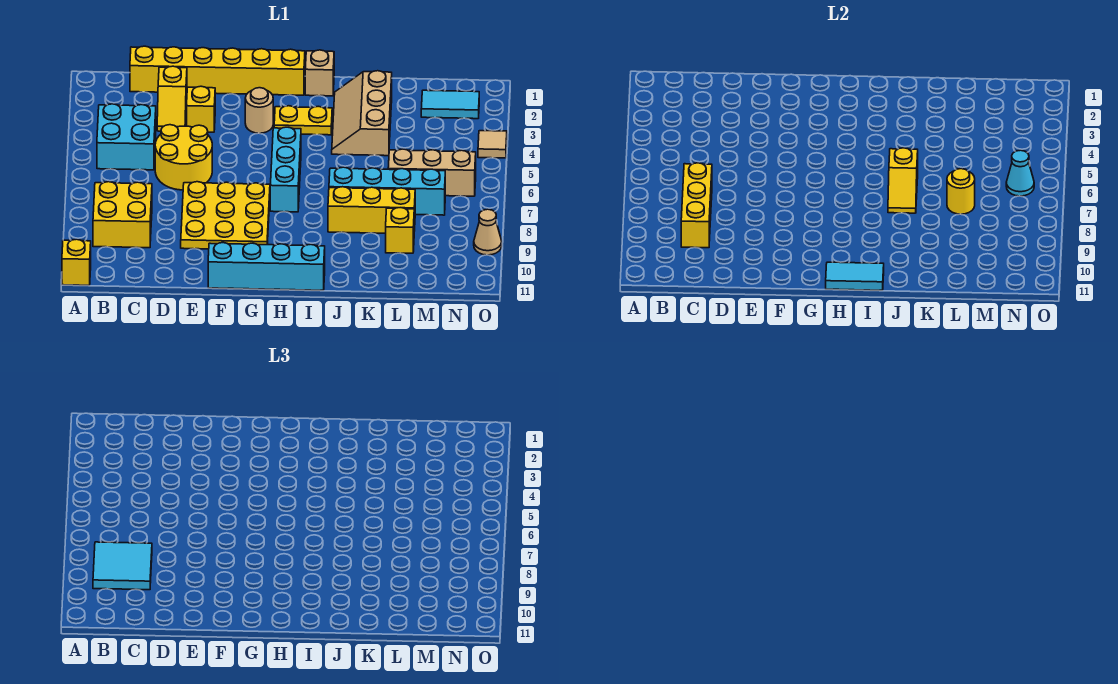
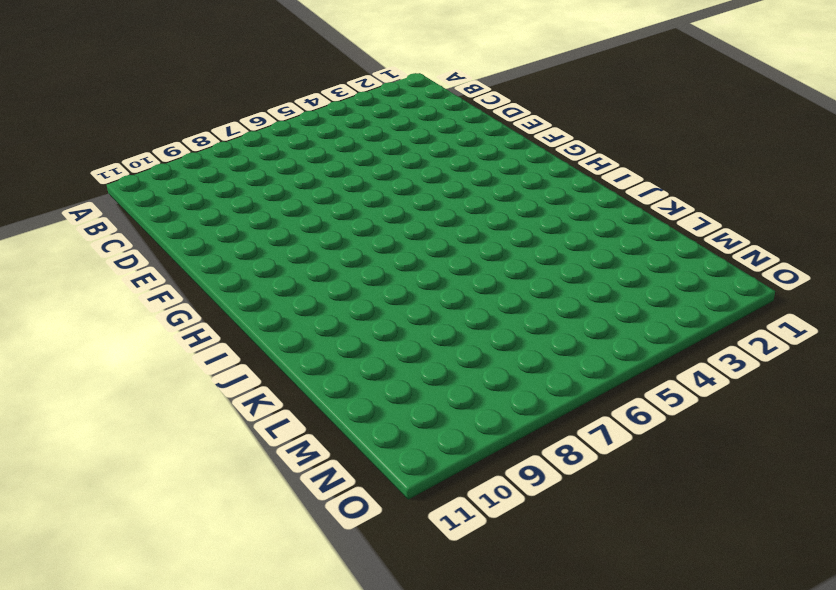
none -> yellow brick A11 level 1
none -> cyan brick B4:C5 level 1
none -> yellow brick B8:C9 level 1

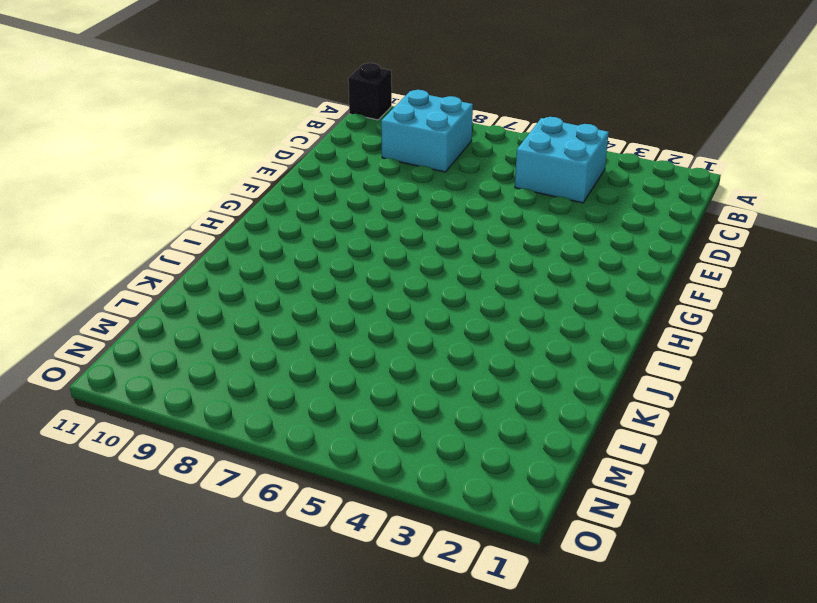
black brick A11 level 1 -> yellow brick A11 level 1
cyan brick B8:C9 level 1 -> yellow brick B8:C9 level 1
none -> yellow brick C1:H1 level 1
none -> yellow slope D2:D3 level 1 top 2
none -> yellow round brick D5:E6 level 1

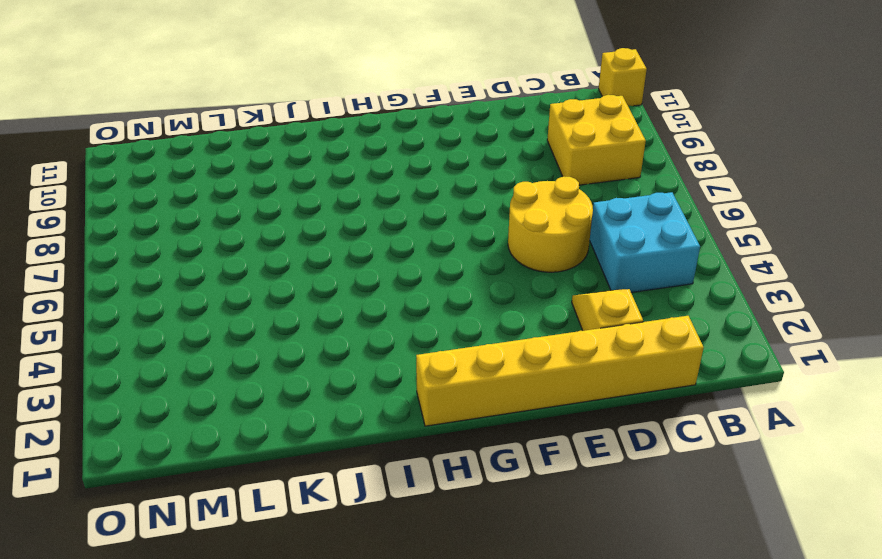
none -> yellow brick E3 level 1
none -> yellow plate E7:G9 level 1
none -> cyan brick F11:I11 level 1

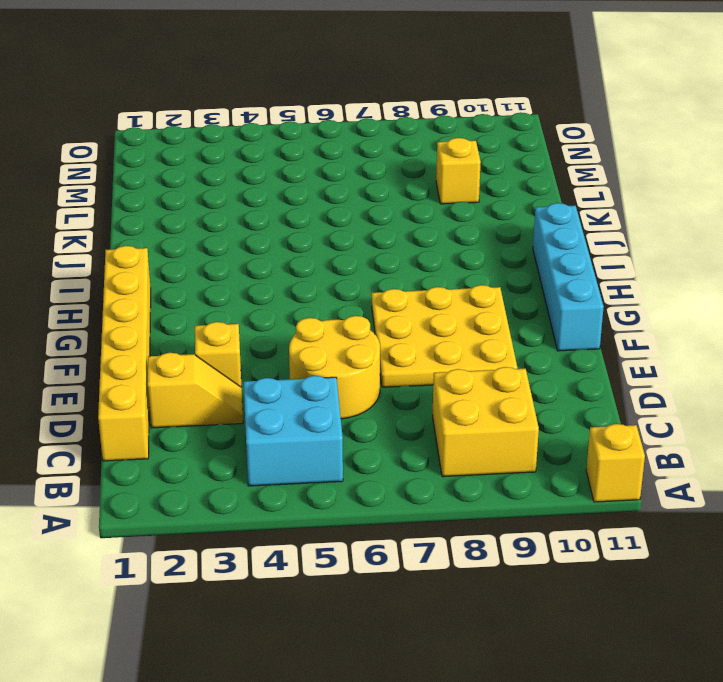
none -> tan round brick G3 level 1
none -> yellow plate H3:I3 level 1
none -> cyan brick H5:H7 level 1

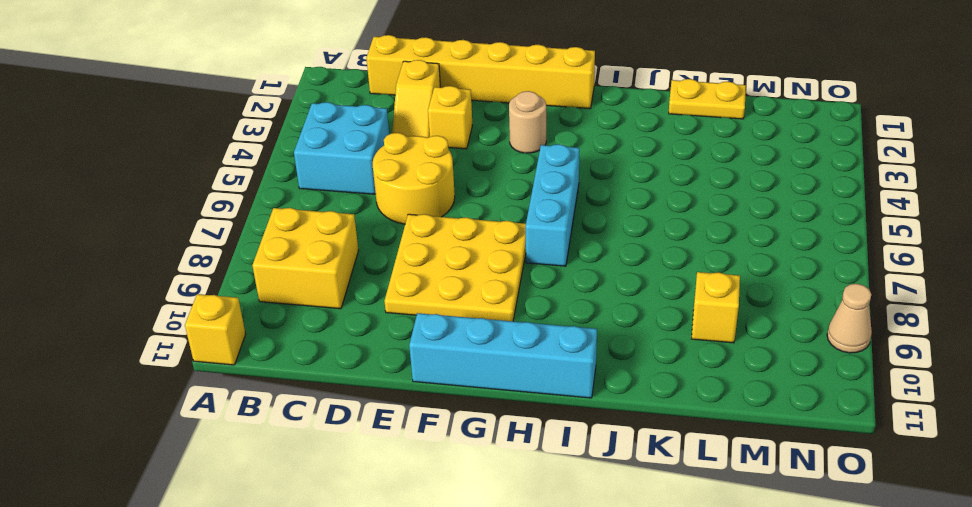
yellow plate K1:L1 level 1 -> yellow plate H3:I3 level 1
none -> tan brick I1 level 1
none -> tan slope J2:K4 level 1 top K
none -> cyan brick J7:M7 level 1

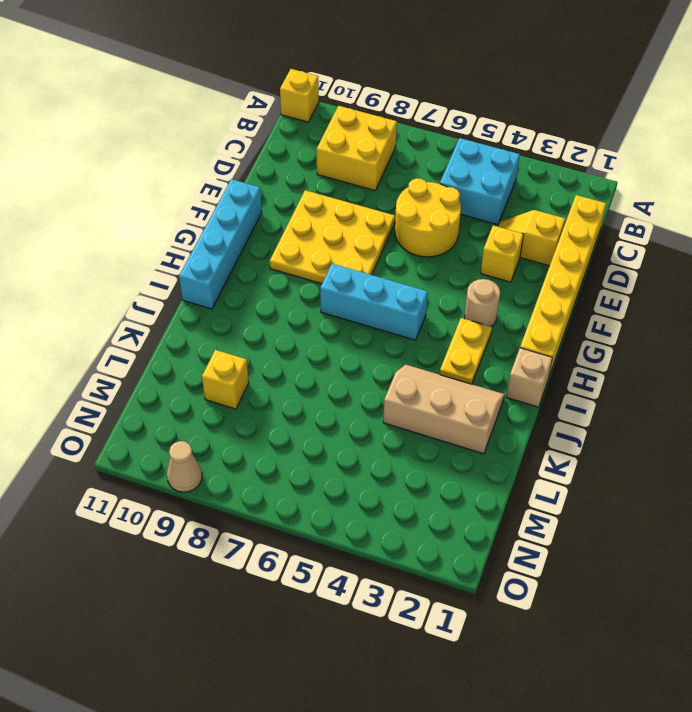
none -> cyan brick J7:M7 level 1
none -> yellow brick J8:L8 level 1
none -> tan brick L6:N6 level 1

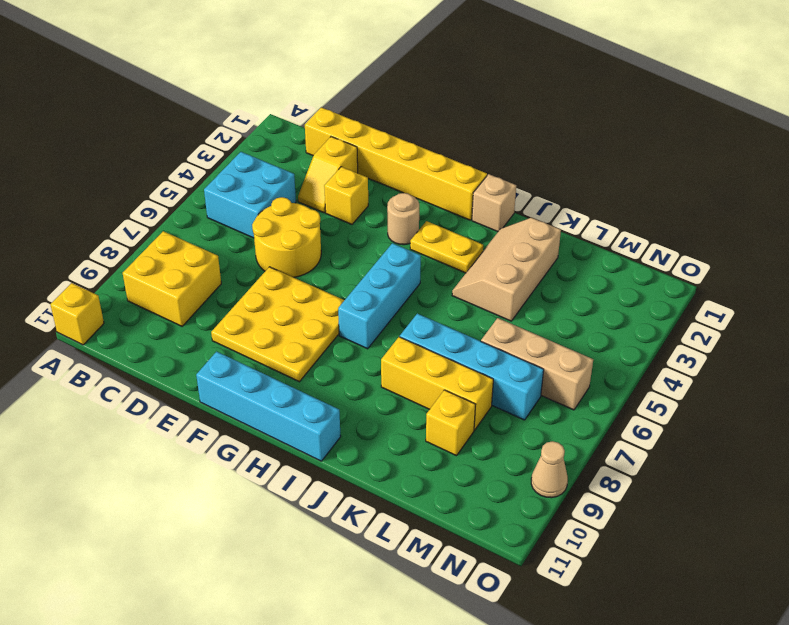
none -> cyan tile M2:N2 level 1
none -> tan tile O4 level 1
none -> yellow brick C7:C9 level 2

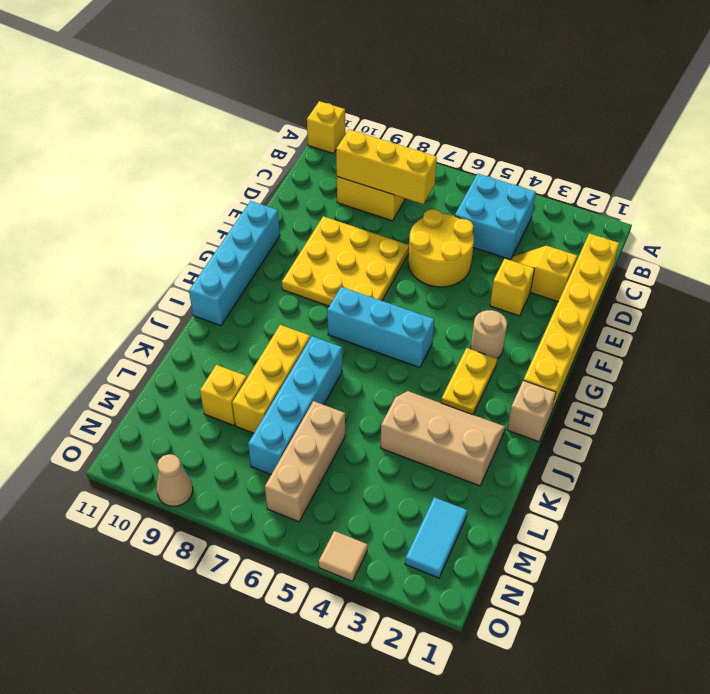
none -> cyan tile H11:I11 level 2
none -> yellow slope J6:J7 level 2 top 6
none -> yellow round brick L7 level 2

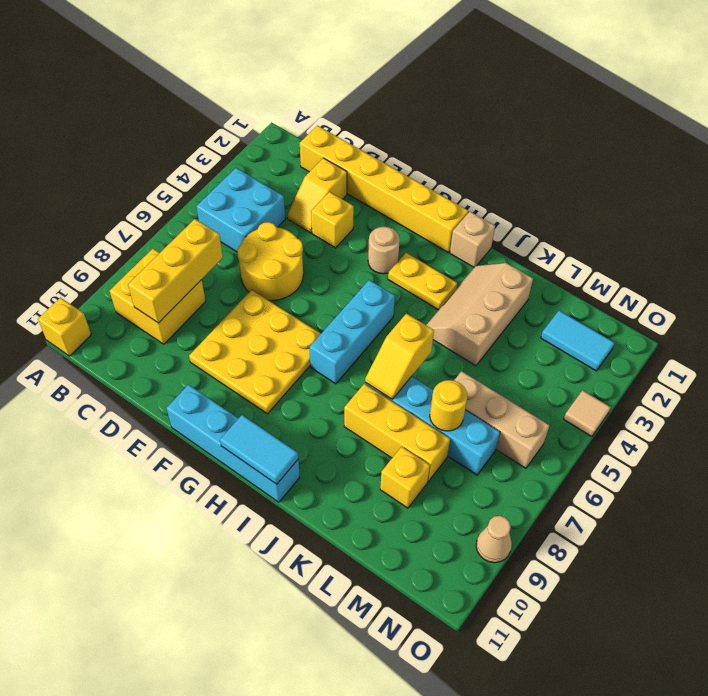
none -> cyan cone N6 level 2
none -> cyan tile B8:C9 level 3

